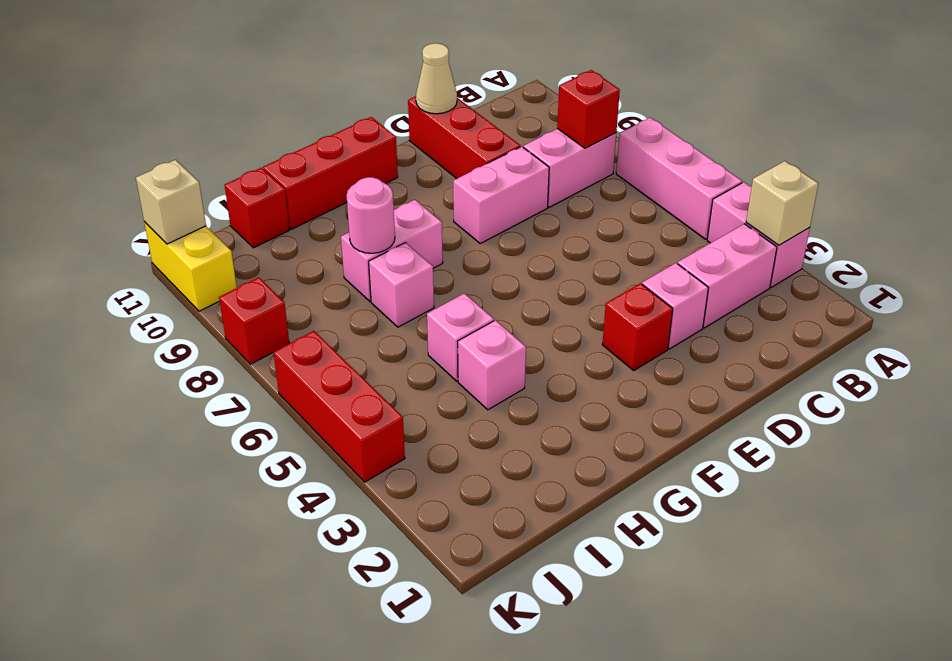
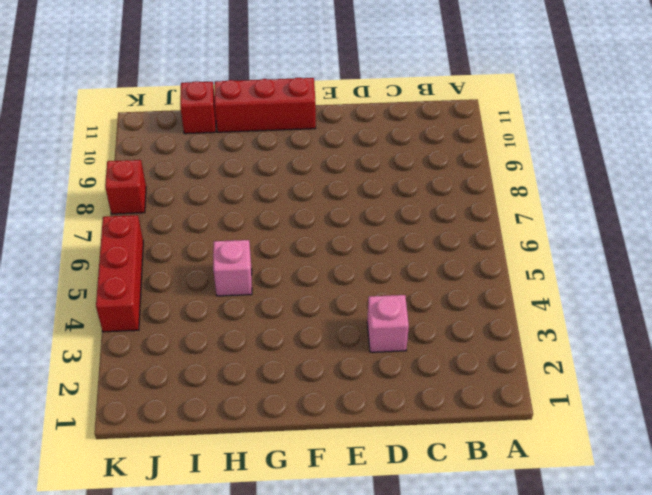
none -> pink brick A3:A4 level 1
none -> pink brick A5:A7 level 1
none -> pink brick B3:C3 level 1

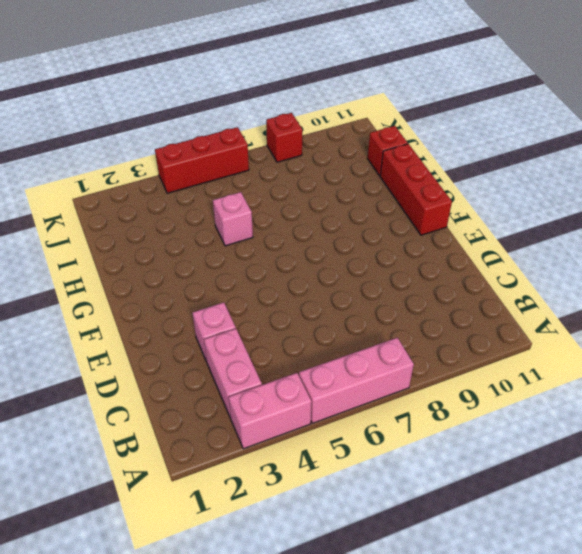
none -> pink brick B8:C8 level 1
none -> pink brick D8:E8 level 1
none -> red brick D9:D11 level 1

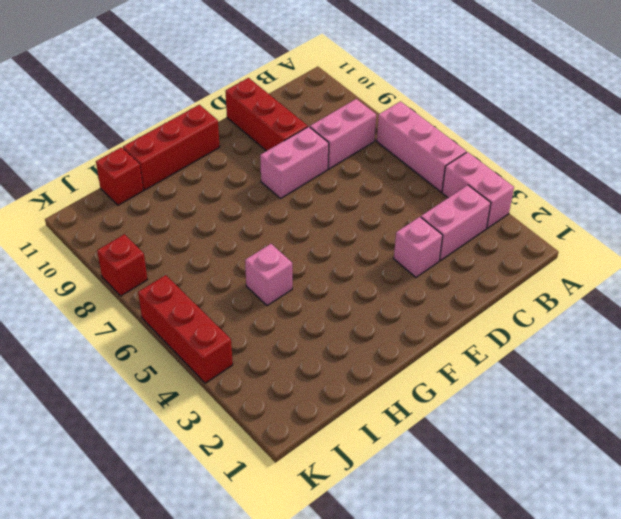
none -> red brick E3 level 1
none -> pink brick G8:H8 level 1
none -> pink brick H4 level 1

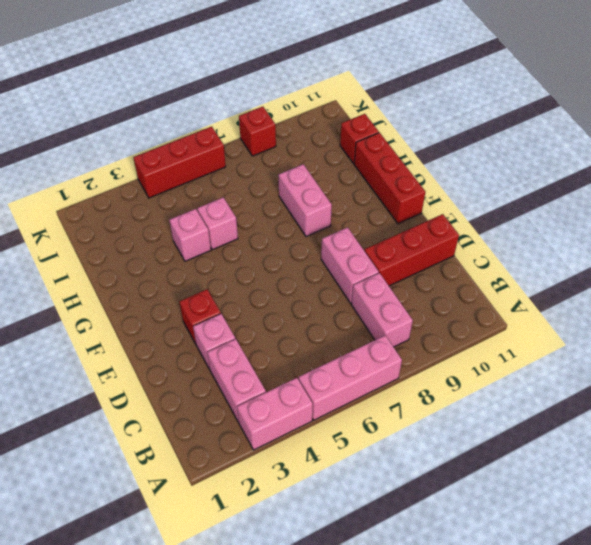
none -> pink brick H7 level 1
none -> yellow brick K10:K11 level 1
none -> tan brick A3 level 2

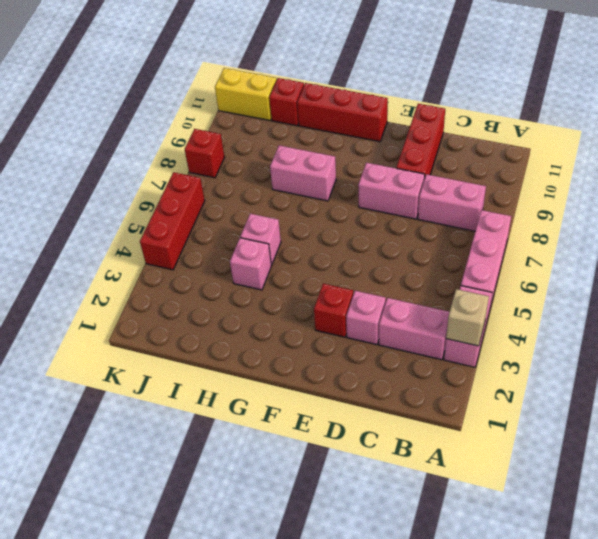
yellow brick J11:K11 level 1 -> yellow brick K10:K11 level 1
none -> pink brick H7 level 1
none -> red brick B8 level 2
none -> tan cone D11 level 2

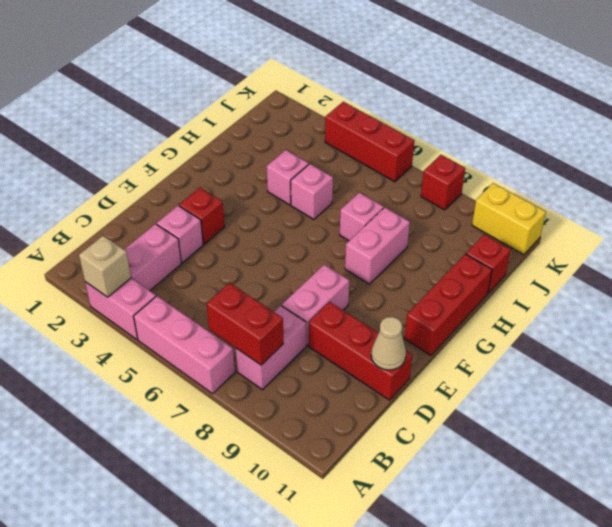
red brick B7:B8 level 2 -> red brick B8 level 2
none -> pink round brick H8 level 2
none -> tan brick K11 level 2

